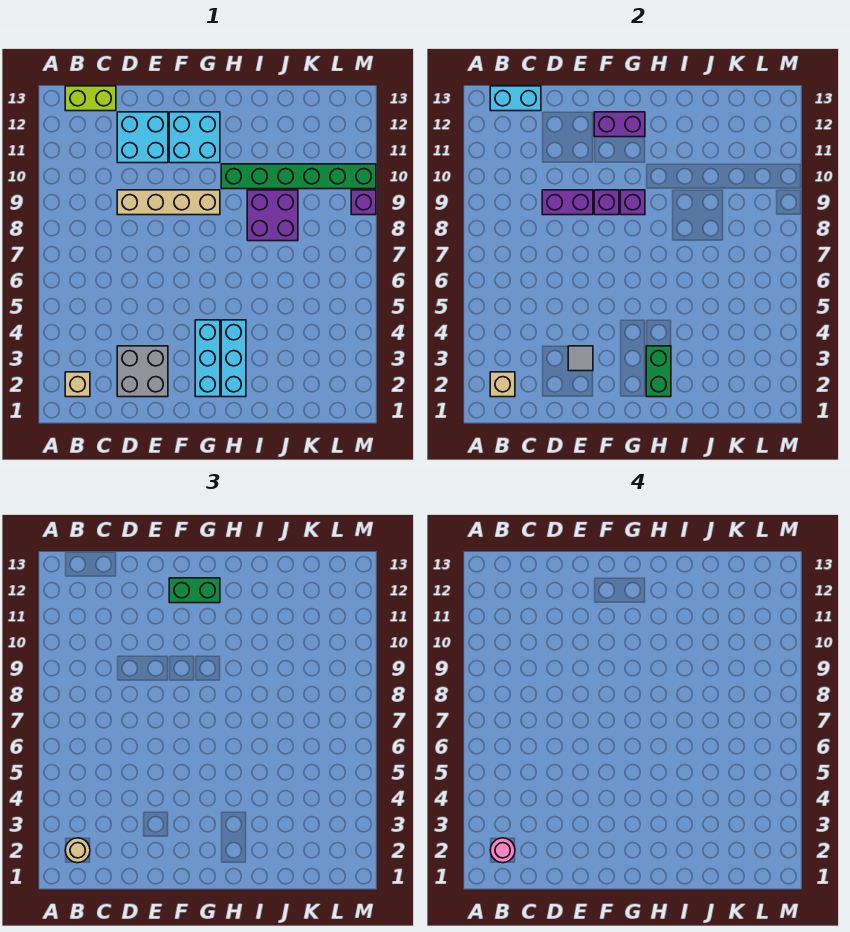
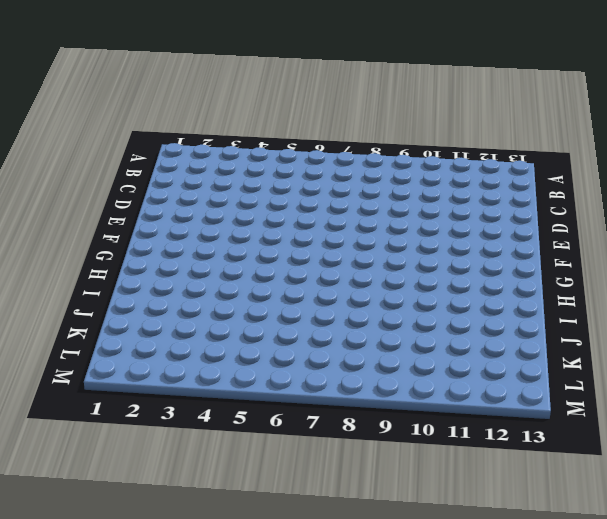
none -> tan brick B2 level 1
none -> lime brick B13:C13 level 1
none -> grey brick D2:E3 level 1

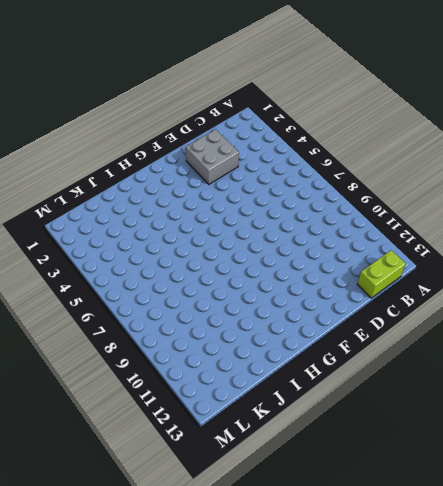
none -> tan brick B2 level 1
none -> tan brick D9:G9 level 1
none -> cyan brick D11:E12 level 1

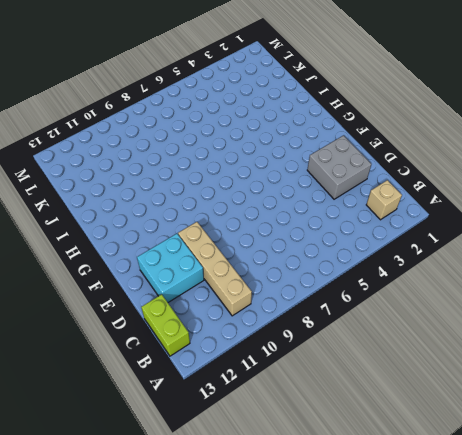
tan brick B10:E10 level 1 -> tan brick D9:G9 level 1
none -> cyan brick F11:G12 level 1
none -> cyan brick G2:G4 level 1
none -> cyan brick H2:H4 level 1

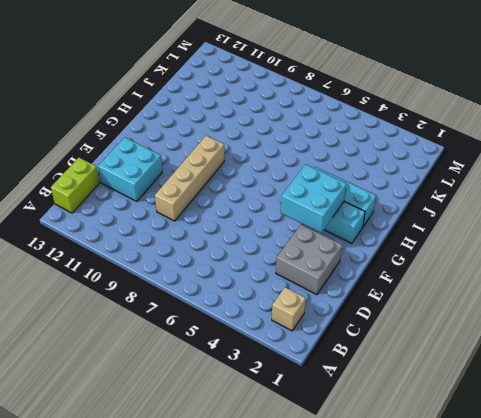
cyan brick F3:G4 level 2 -> cyan brick F11:G12 level 1
none -> green brick H10:M10 level 1
none -> purple brick I8:J9 level 1
none -> purple brick M9 level 1

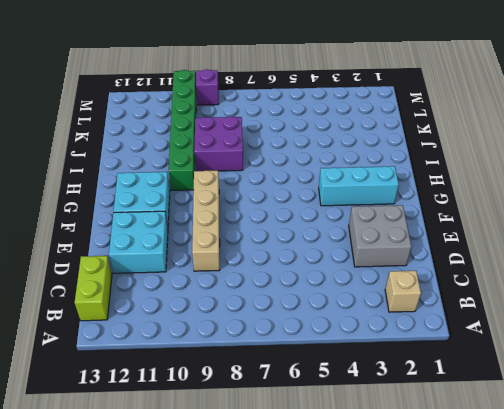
none -> cyan brick H2:H4 level 1
none -> tan brick B2 level 2
none -> cyan brick B13:C13 level 2

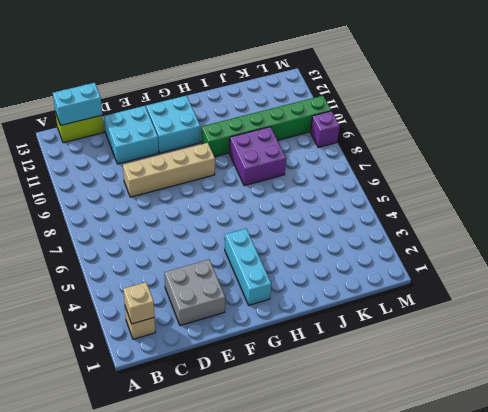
none -> cyan brick H2:H4 level 1
none -> purple brick D9:E9 level 2
none -> grey tile E3 level 2

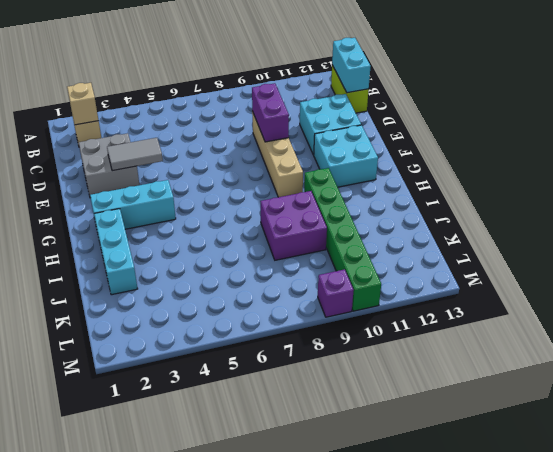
grey tile E3:E4 level 2 -> grey tile E3 level 2
cyan brick H2:J2 level 1 -> cyan brick H2:H4 level 1
none -> purple brick F9 level 2
none -> purple brick F12:G12 level 2
none -> purple brick G9 level 2

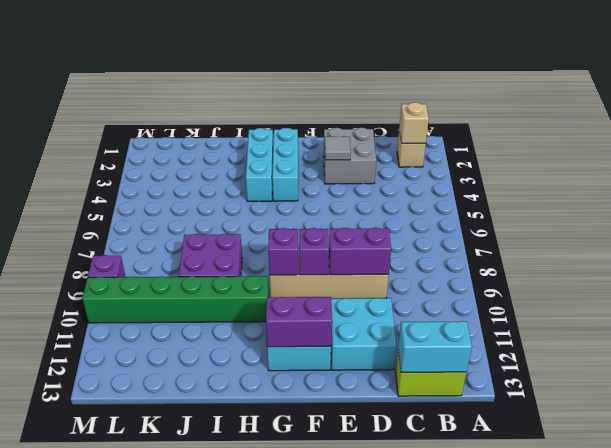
none -> green brick H2:H3 level 2
none -> tan round brick B2 level 3
none -> green brick F12:G12 level 3

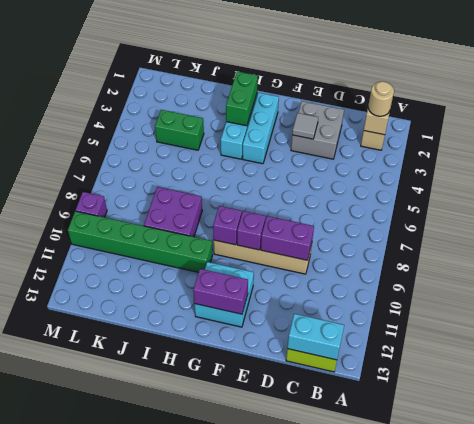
green brick J4:K4 level 1 -> green brick F12:G12 level 3
none -> cyan brick D11:E12 level 1
none -> pink round brick B2 level 4

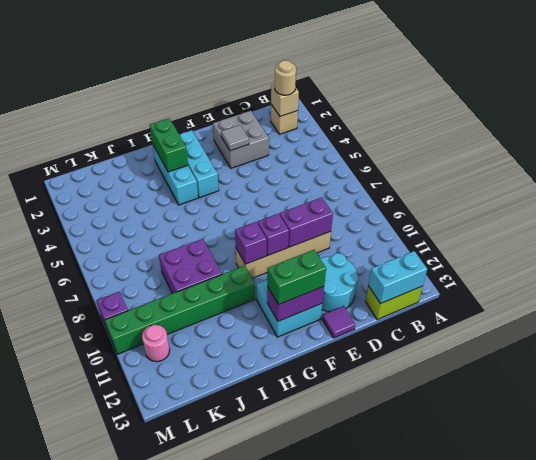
cyan round brick D11:E12 level 1 -> cyan brick D11:E12 level 1
purple tile E13 level 1 -> none
pink round brick L11 level 1 -> pink round brick B2 level 4

